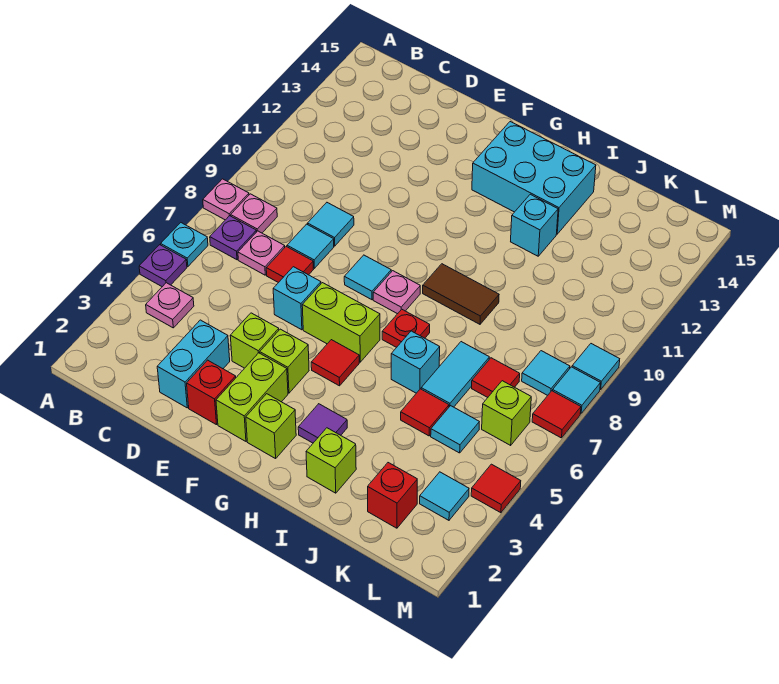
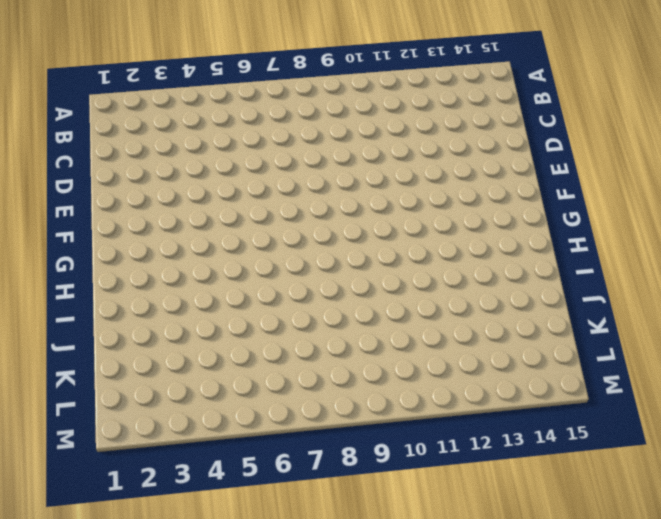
none -> purple plate A5 level 1
none -> cyan plate A6 level 1
none -> pink plate A8 level 1
none -> pink plate B4 level 1

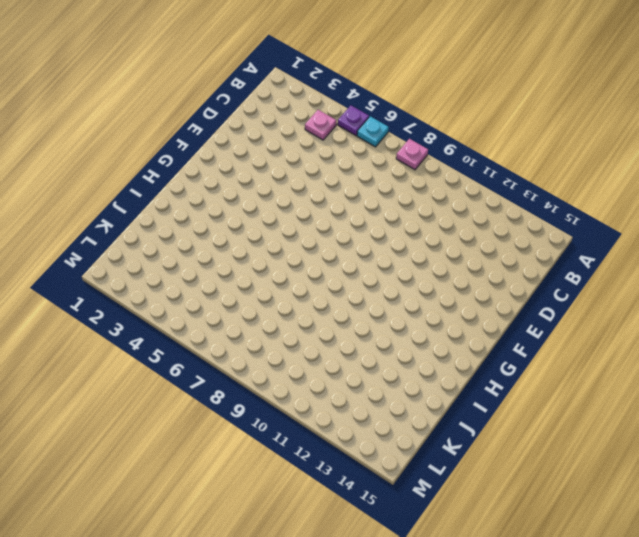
none -> purple plate B7 level 1
none -> pink plate B8 level 1
none -> pink plate C7 level 1
none -> cyan brick D2:D3 level 1

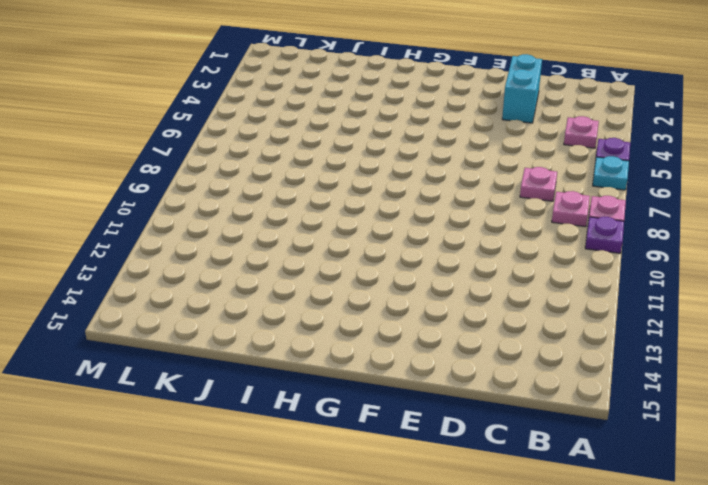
purple plate A9 level 1 -> purple plate B7 level 1
none -> red tile D7 level 1
none -> cyan tile D8 level 1
none -> cyan tile D9 level 1
none -> red brick E2 level 1

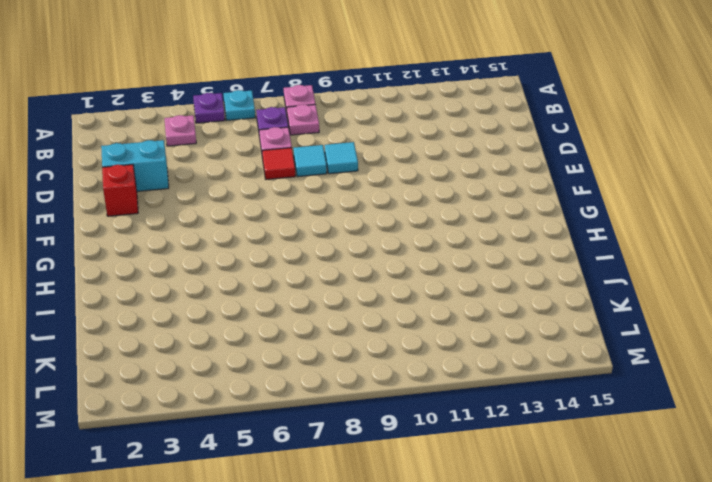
none -> lime brick E4 level 1
none -> cyan brick E6 level 1
none -> lime brick F2:F3 level 1
none -> lime brick F4 level 1

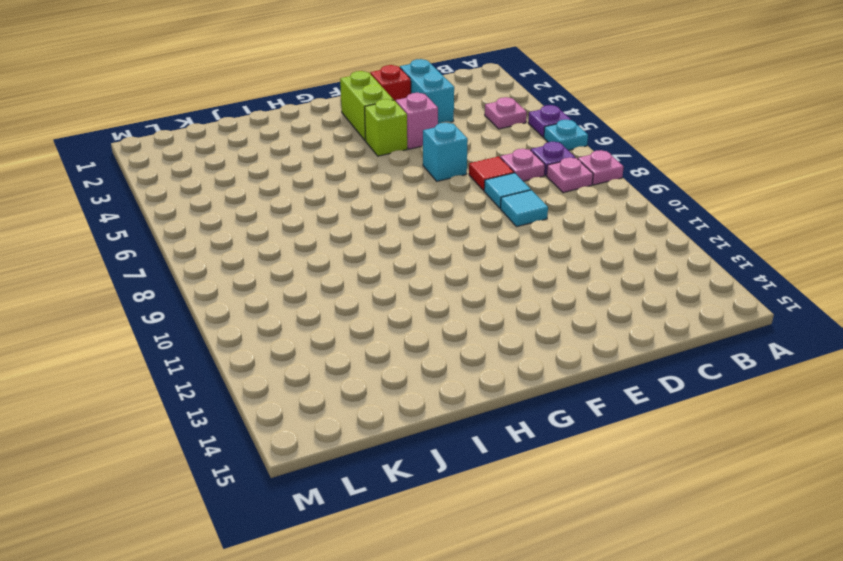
pink brick E4 level 1 -> lime brick E4 level 1
none -> lime brick F6:G6 level 1
none -> cyan tile F8 level 1
none -> lime brick G2 level 1
none -> red tile G5 level 1

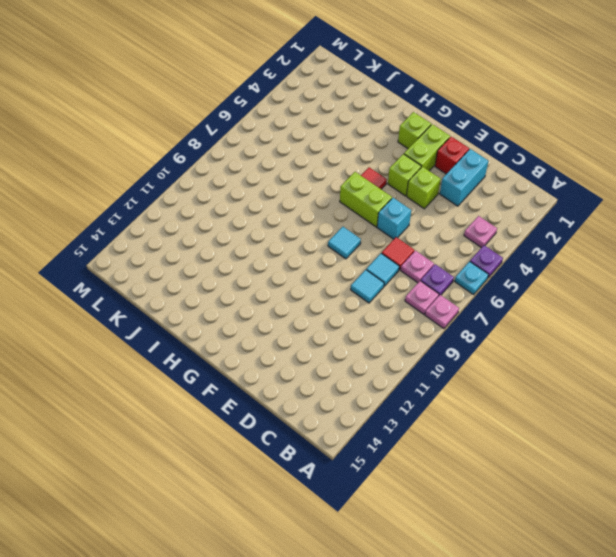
none -> pink plate G8 level 1
none -> cyan brick G13:I14 level 1
none -> purple tile H3 level 1
none -> red plate H7 level 1

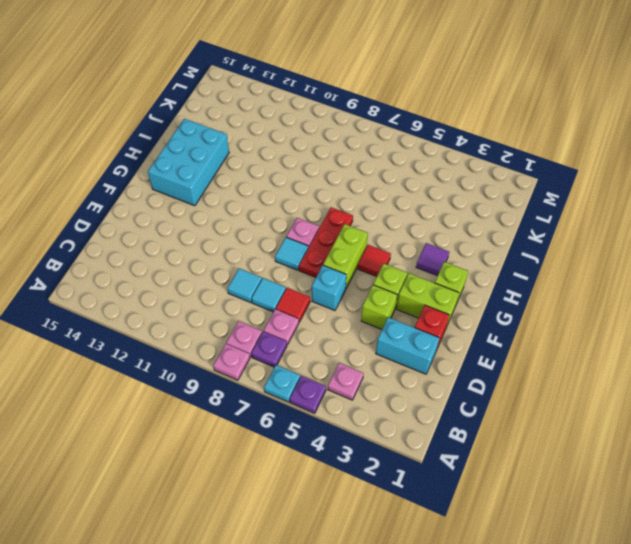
red plate F7:H7 level 1 -> red plate H7 level 1
none -> brown tile H9:I9 level 1
none -> lime brick I2 level 1
none -> cyan brick I6 level 1
none -> cyan brick I12 level 1

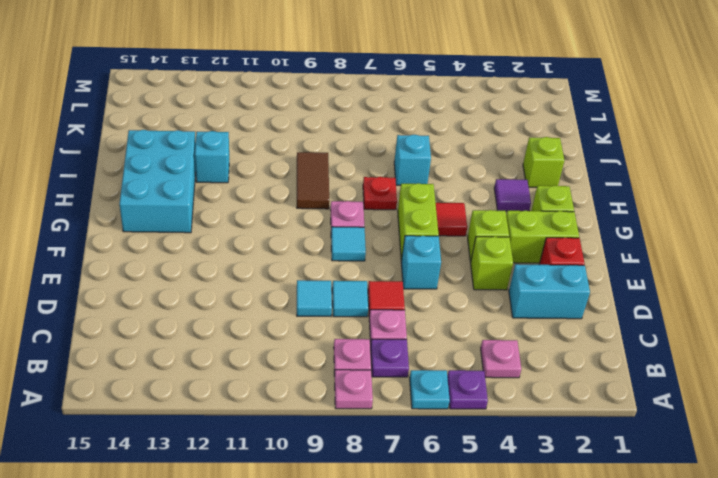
none -> red tile J5 level 1
none -> cyan tile J6:J7 level 1
none -> red brick K2 level 1
none -> cyan tile K5 level 1

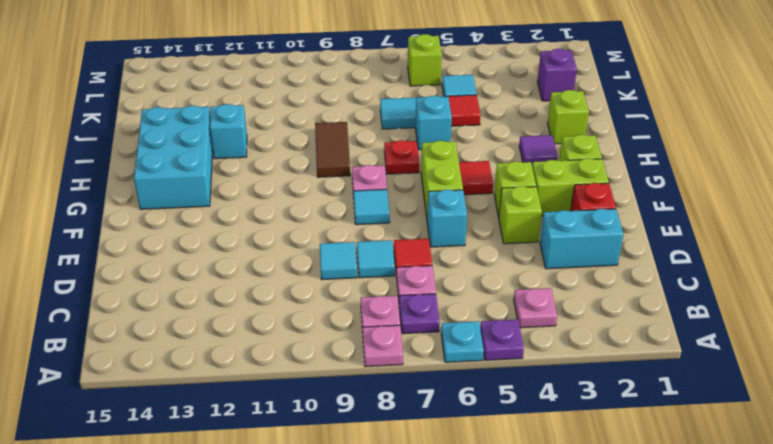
purple brick K2 level 1 -> red brick K2 level 1
none -> red tile K7 level 1
none -> cyan tile L3 level 1
none -> cyan tile L8 level 1
none -> red tile M4 level 1

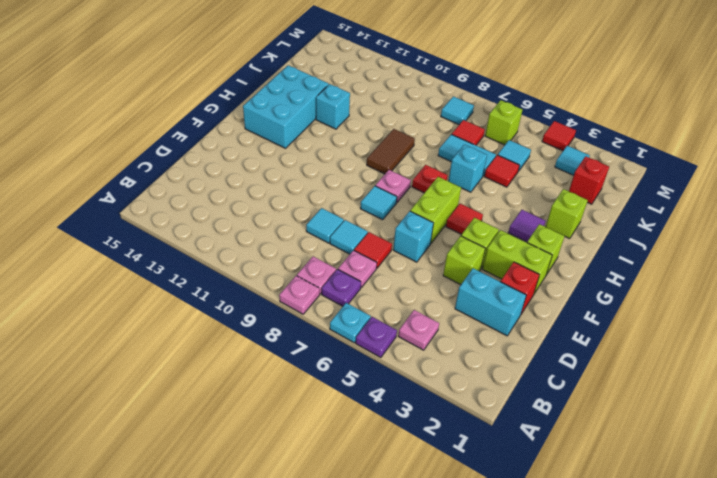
none -> red tile M7 level 1
none -> cyan tile M8 level 1
none -> cyan tile M9 level 1

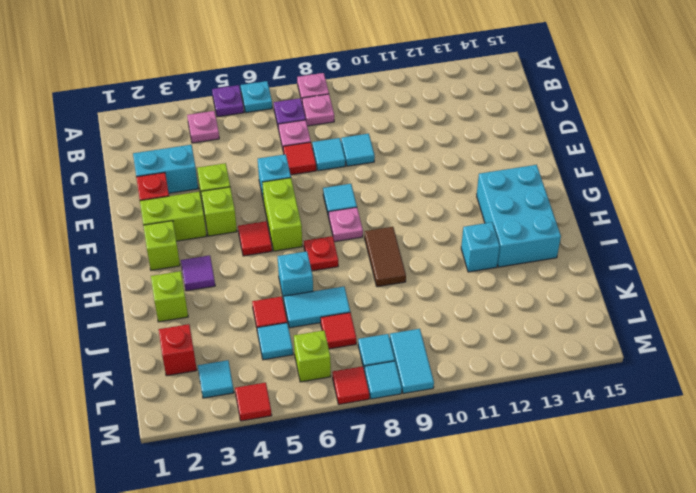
cyan tile L9:M9 level 1 -> cyan tile M9 level 1

